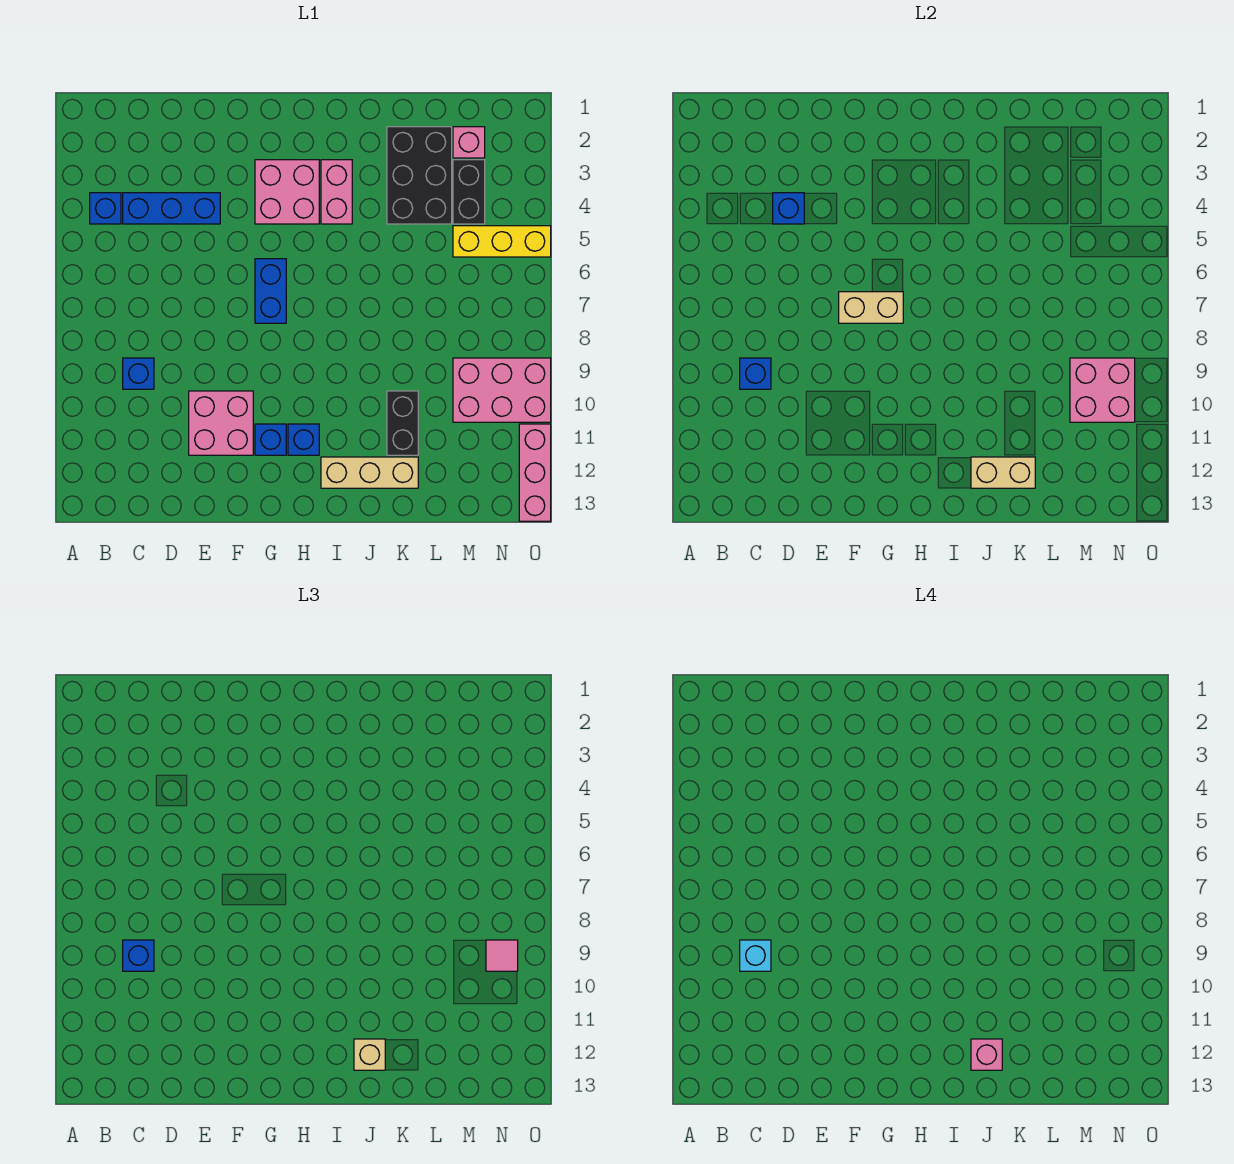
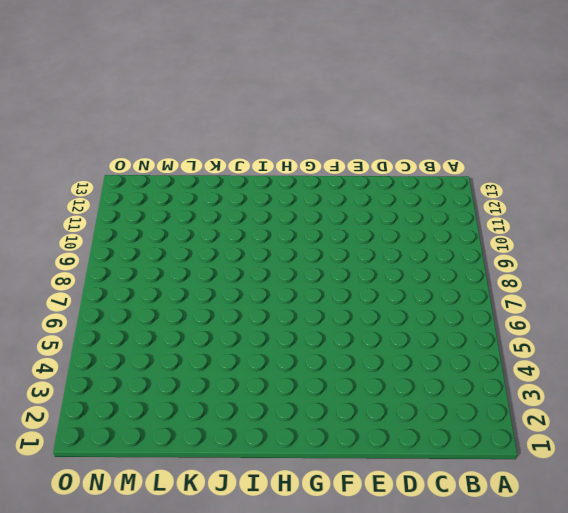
none -> blue brick B4 level 1
none -> blue brick C4:E4 level 1
none -> blue brick C9 level 1

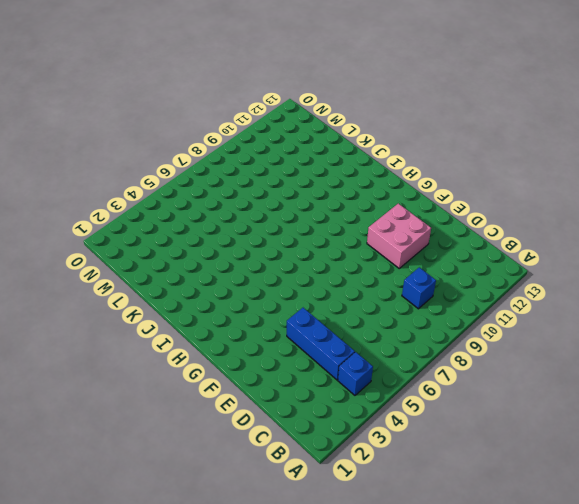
none -> pink brick G3:H4 level 1
none -> blue brick G6:G7 level 1
none -> blue brick G11 level 1

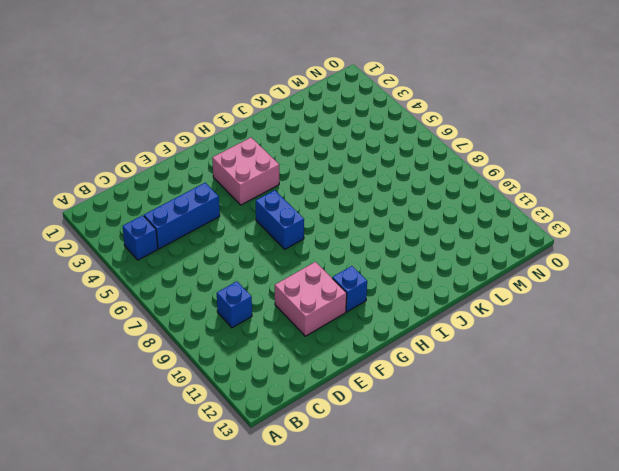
none -> blue brick H11 level 1
none -> pink brick I3:I4 level 1
none -> tan brick I12:K12 level 1

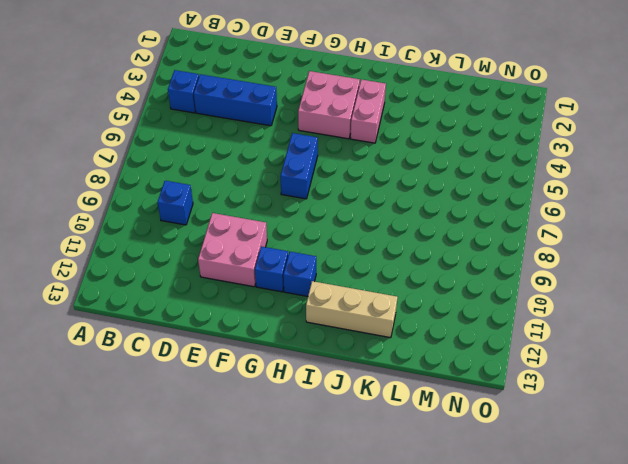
none -> black brick K2:L4 level 1
none -> black brick K10:K11 level 1
none -> pink brick M2 level 1

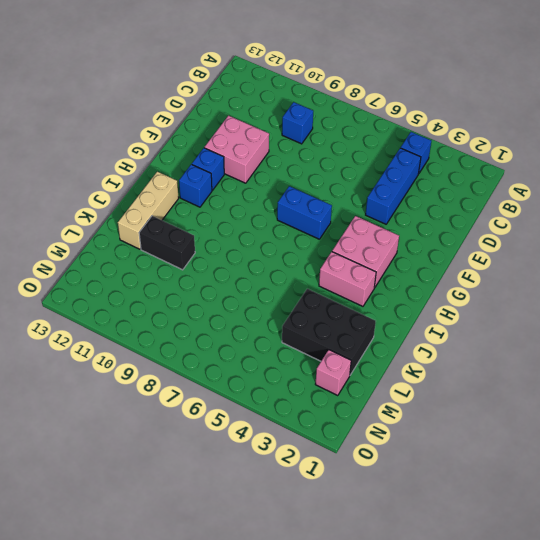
none -> black brick M3:M4 level 1
none -> yellow brick M5:O5 level 1
none -> pink brick M9:O10 level 1

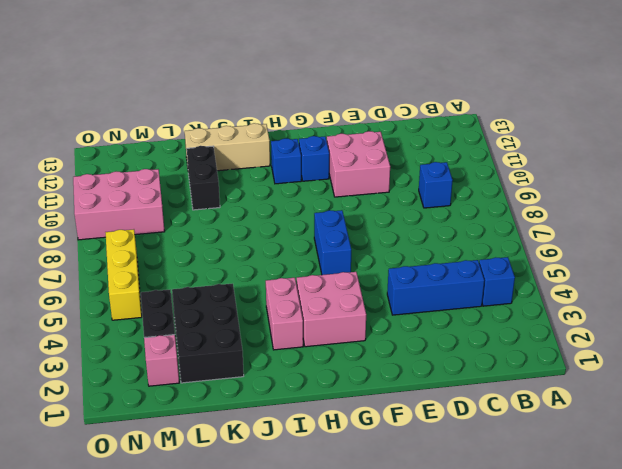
yellow brick N5:N7 level 1 -> yellow brick M5:O5 level 1
none -> pink brick O11:O13 level 1
none -> blue brick C9 level 2
none -> blue brick D4 level 2

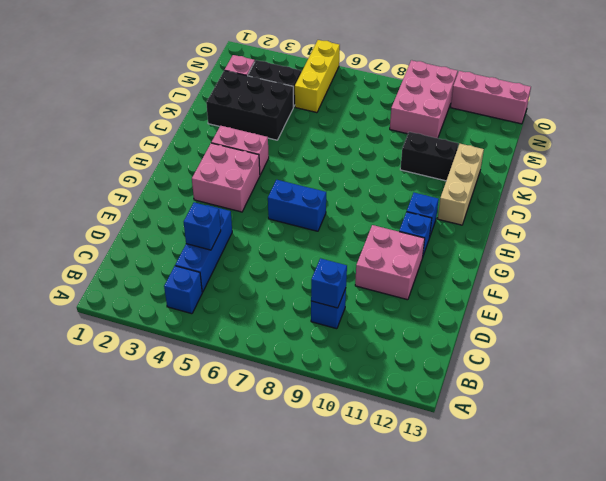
none -> tan brick F7:G7 level 2
none -> tan brick J12:K12 level 2
none -> pink brick M9:N10 level 2

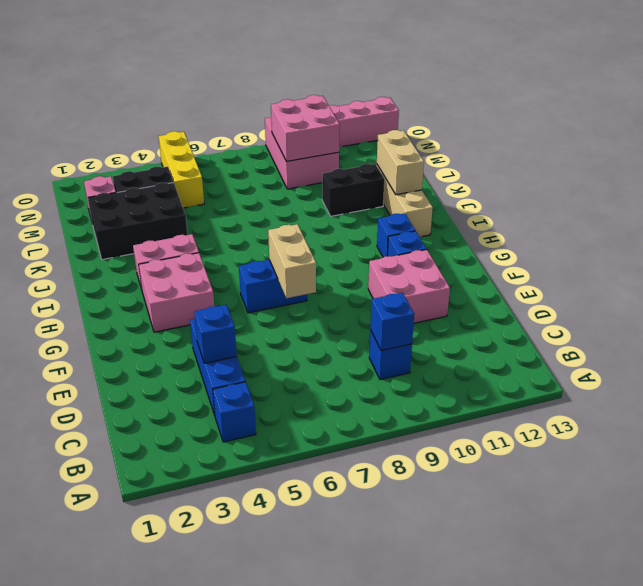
none -> blue brick C9 level 3
none -> tan brick J12 level 3
none -> pink tile N9 level 3

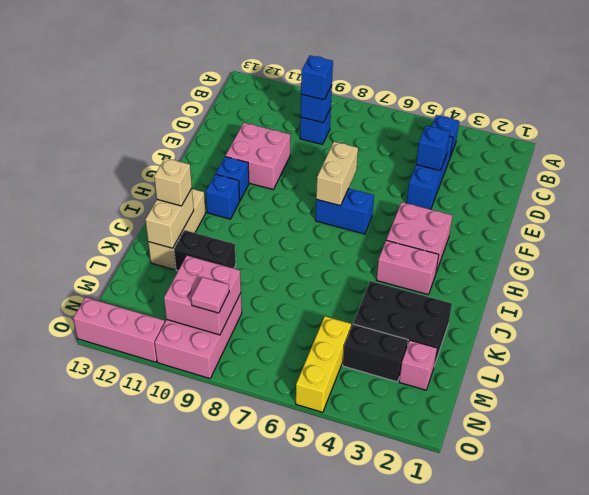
none -> cyan brick C9 level 4
none -> pink brick J12 level 4

